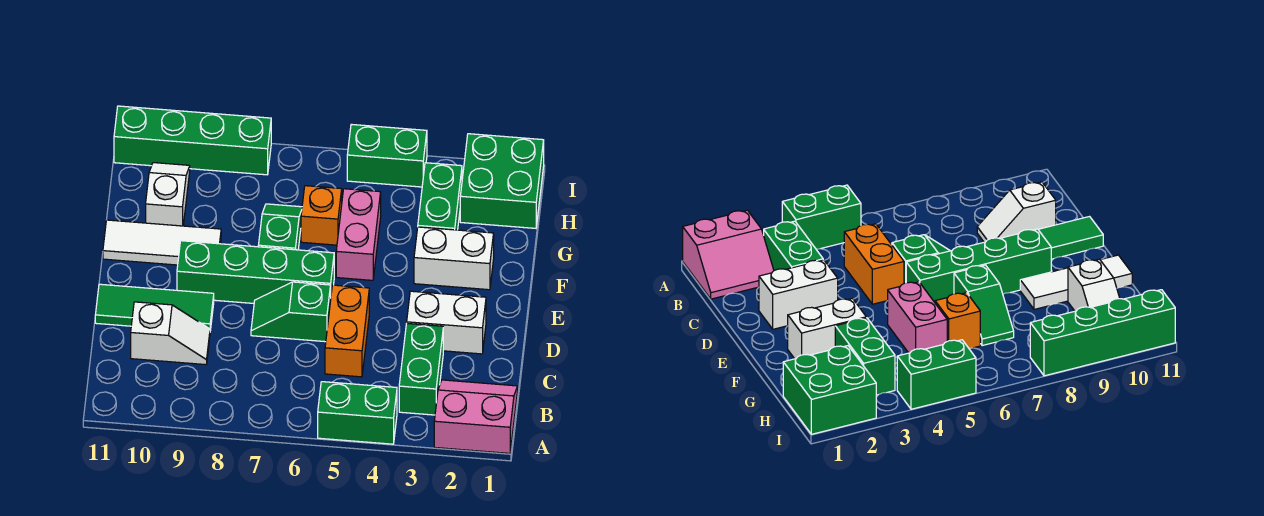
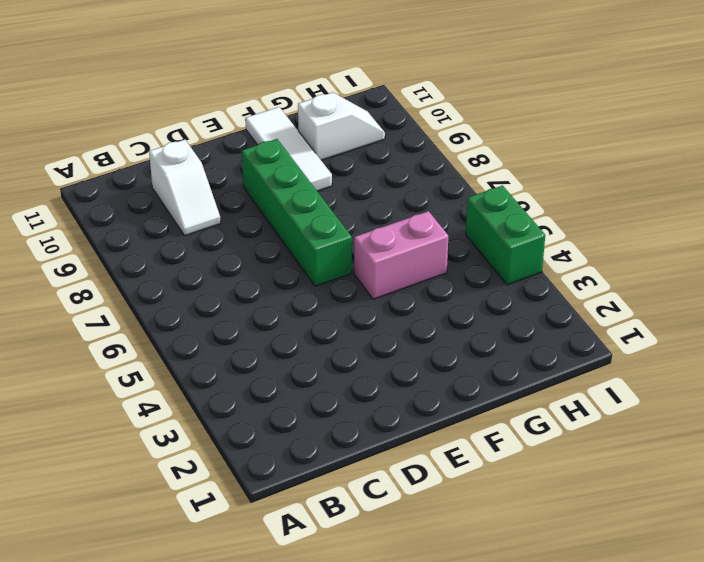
none -> pink slope A1:B2 level 1 top A
none -> green brick A4:A5 level 1
none -> green brick B3:C3 level 1

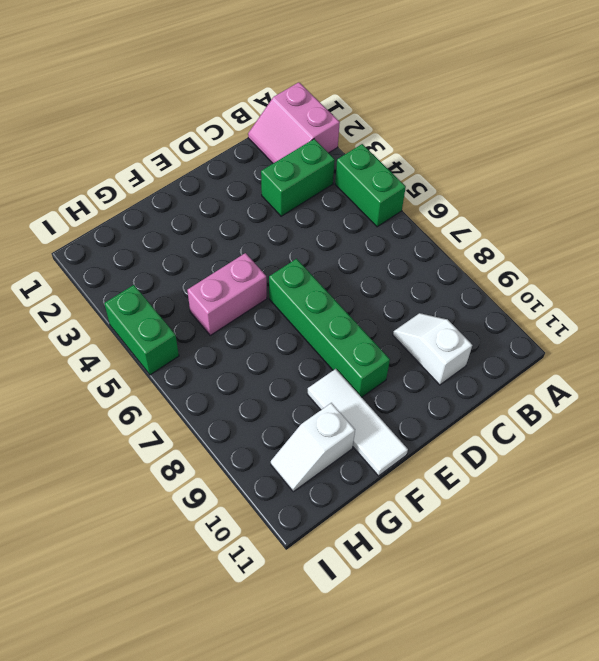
none -> orange brick C5:D5 level 1
none -> white brick D2:D3 level 1
none -> green slope D6:D7 level 1 top 6

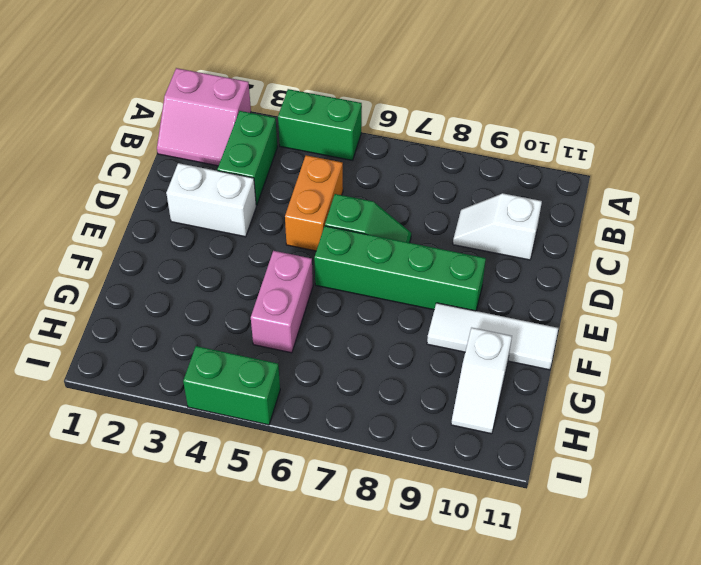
none -> green tile D9:D11 level 1
none -> white brick F2:F3 level 1
none -> green slope F7:G7 level 1 top F

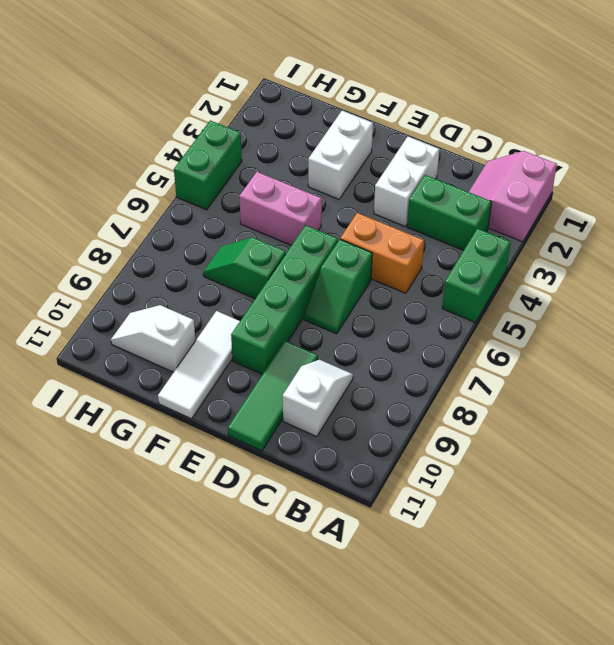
none -> green brick G3:H3 level 1
none -> orange brick G6 level 1
none -> green brick H1:I2 level 1

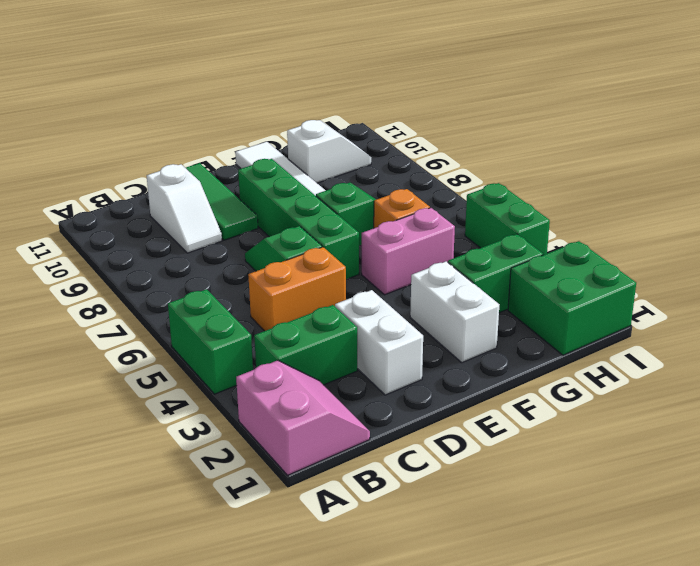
none -> green brick I8:I11 level 1

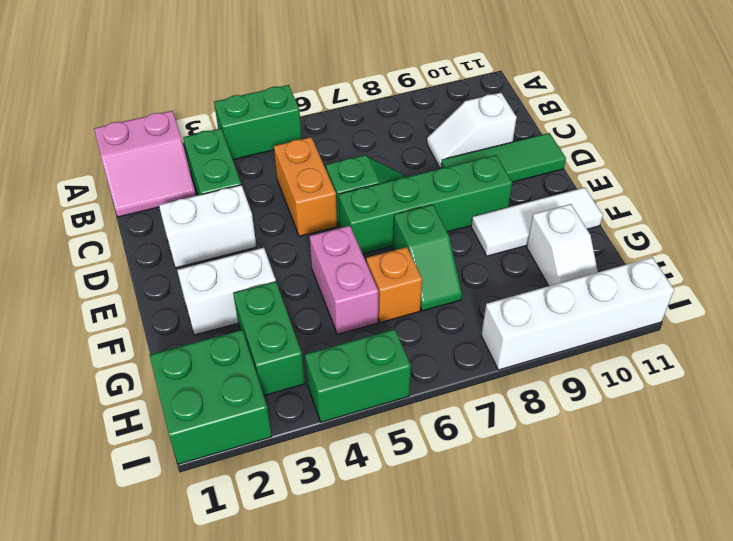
white brick I8:I11 level 1 -> green brick I8:I11 level 1

